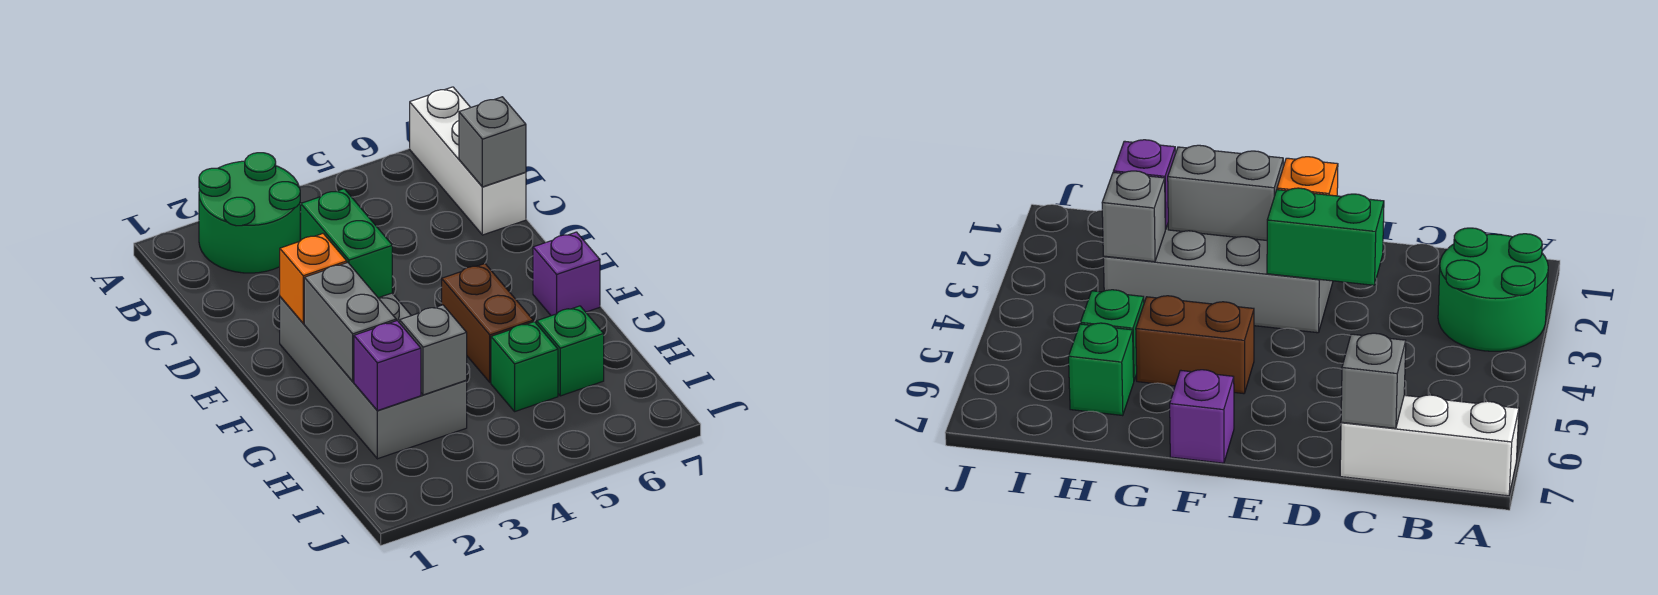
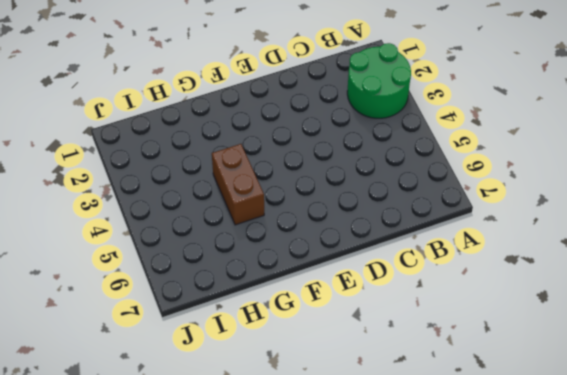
brown brick G4:G5 level 1 -> brown brick F5:G5 level 1
none -> white brick A7:C7 level 1
none -> grey brick E2:H3 level 1
none -> purple brick F7 level 1

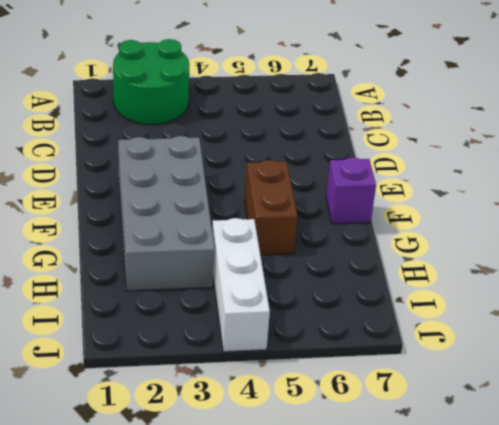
white brick H4:J4 level 1 -> white brick A7:C7 level 1
none -> green brick H5 level 1
none -> green brick H6 level 1
none -> grey brick C7 level 2

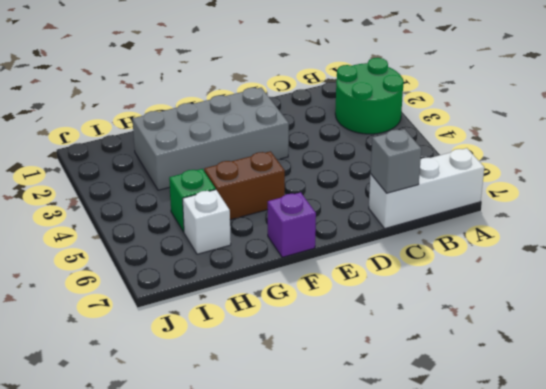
white brick H6 level 1 -> green brick H6 level 1
none -> green brick D3:E3 level 2
none -> orange brick E2 level 2
none -> grey brick F2:G2 level 2

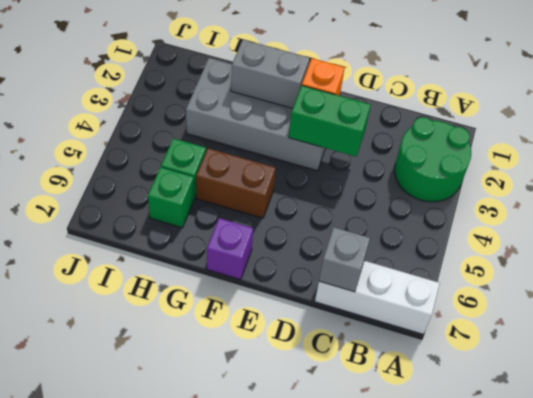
none -> purple brick H2 level 2
none -> grey brick H3 level 2

